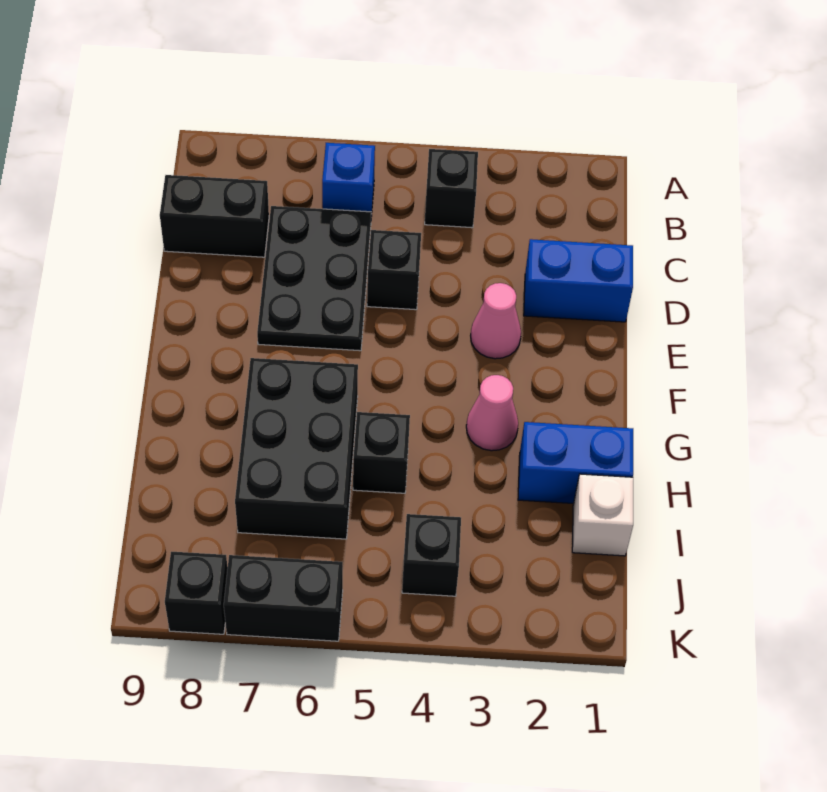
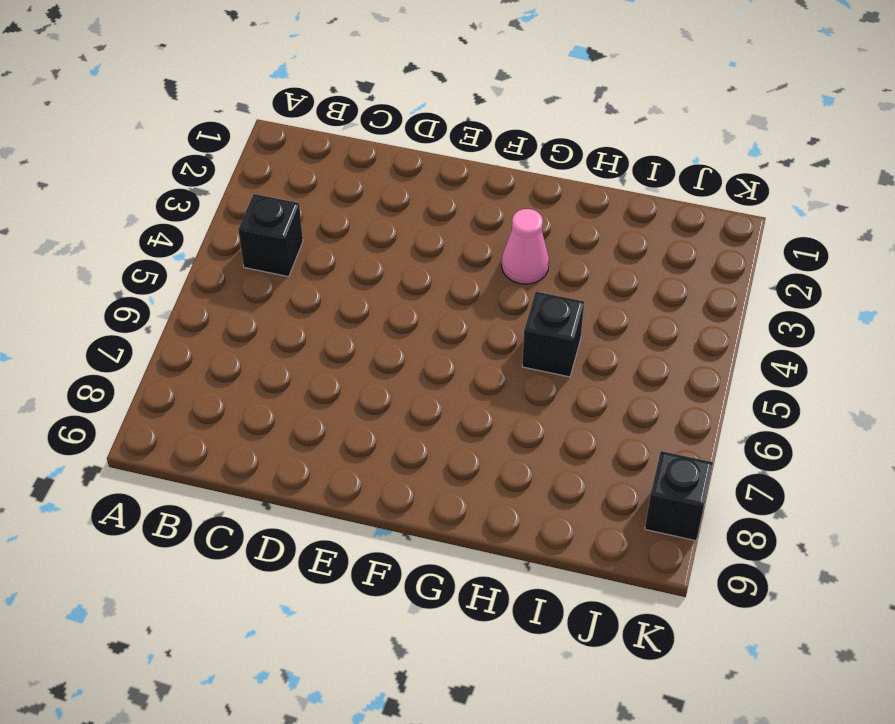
none -> blue brick B6 level 1
none -> black plate C6:E7 level 1
none -> black brick C8:C9 level 1

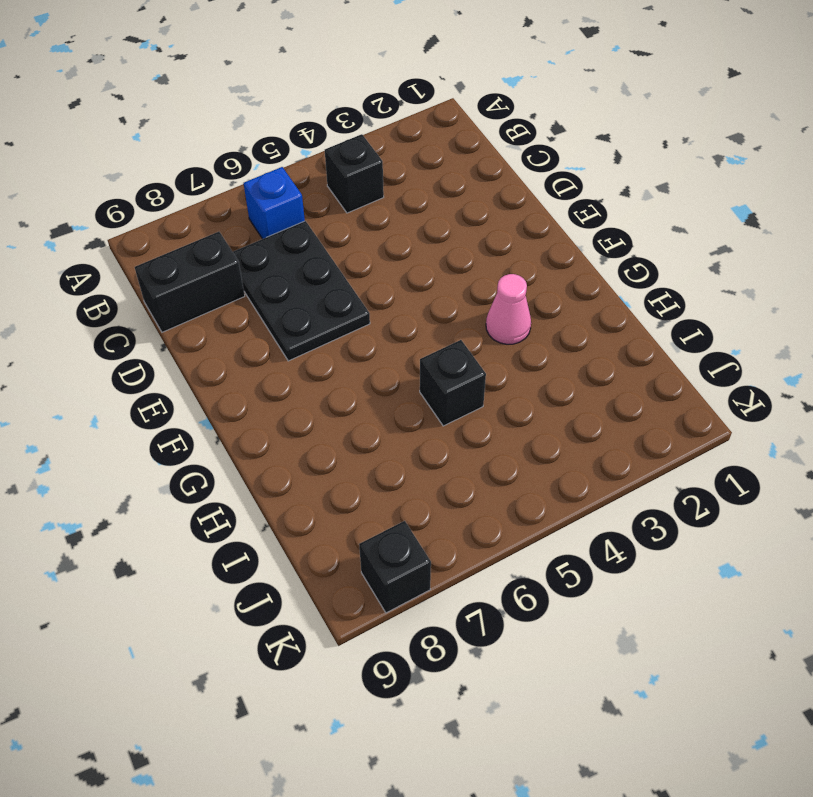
none -> blue brick D1:D2 level 1
none -> black brick D5 level 1
none -> pink cone E3 level 1

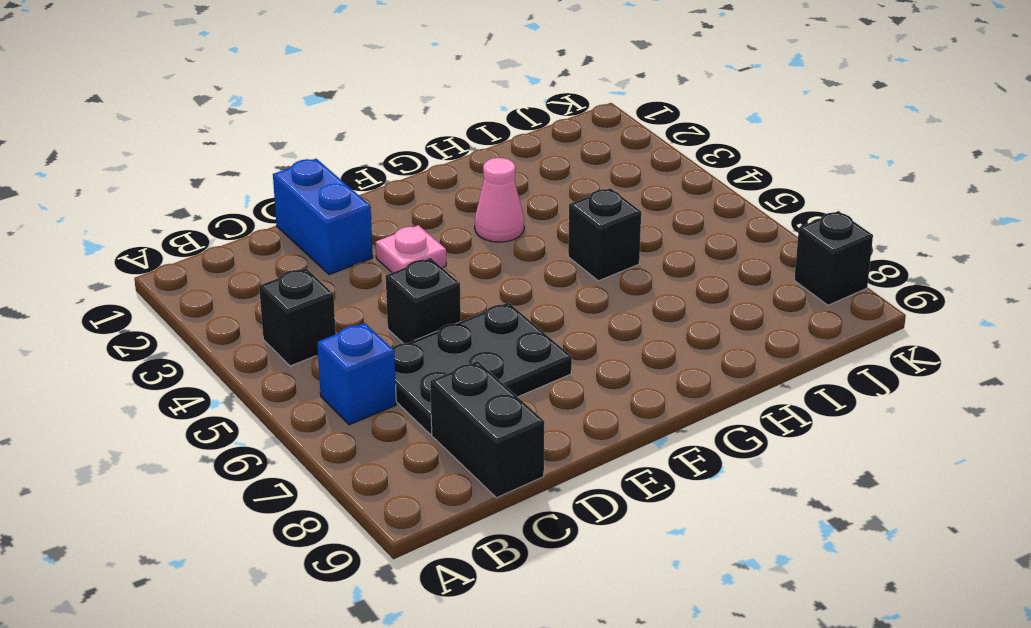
pink plate E3 level 1 -> pink cone E3 level 1
none -> black brick G6:I7 level 1
none -> blue brick H1:H2 level 1
none -> white brick I1 level 1

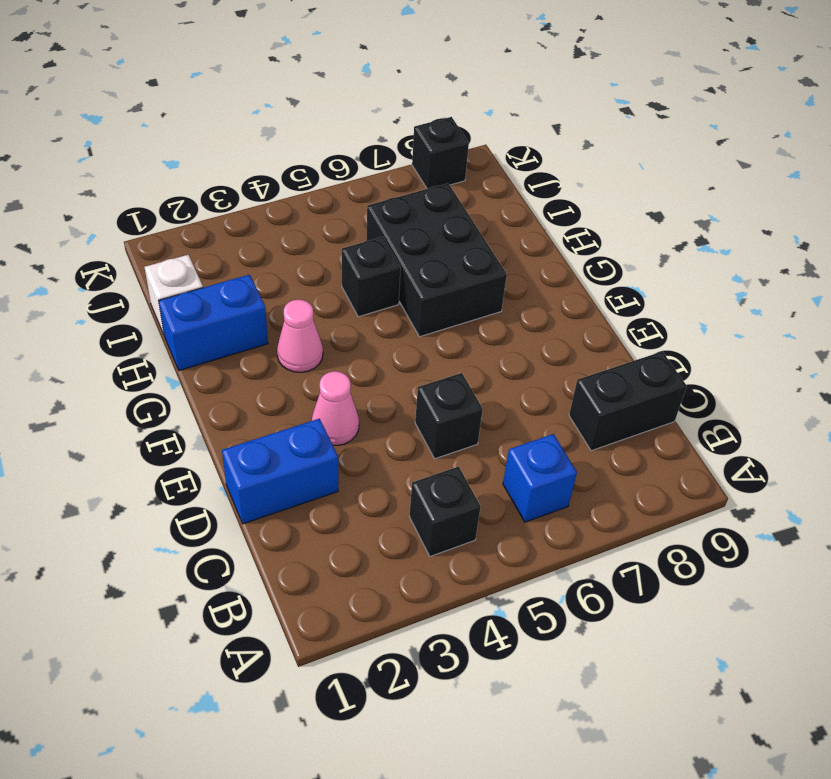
none -> black plate C6:E7 level 1
none -> black brick J4 level 1
none -> black brick K6:K7 level 1

